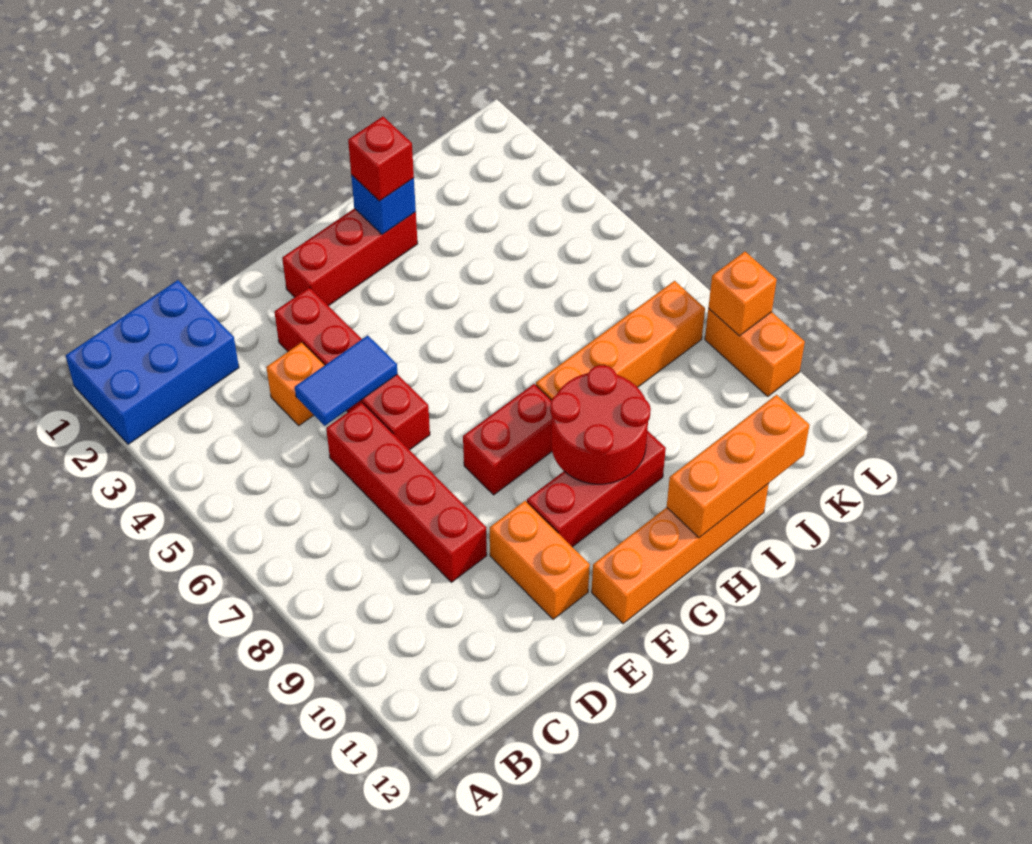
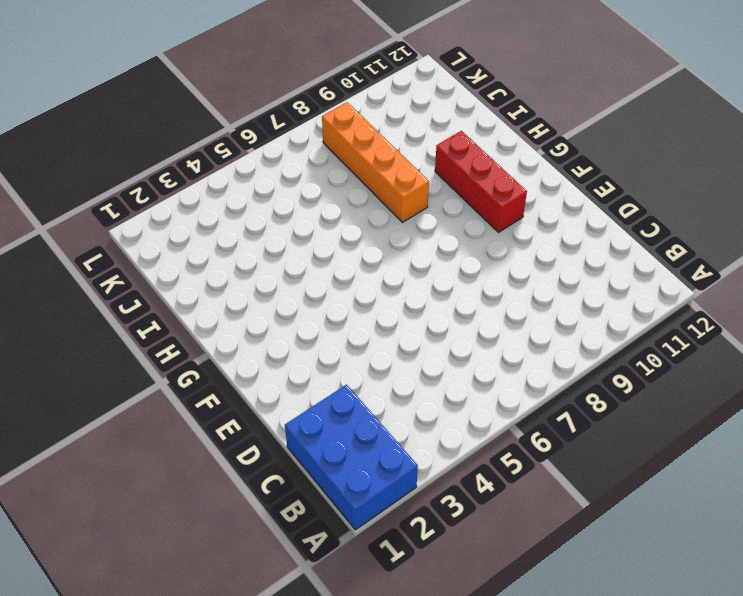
none -> orange brick D4 level 1
none -> red brick D6:D9 level 1
none -> red brick E3:E6 level 1

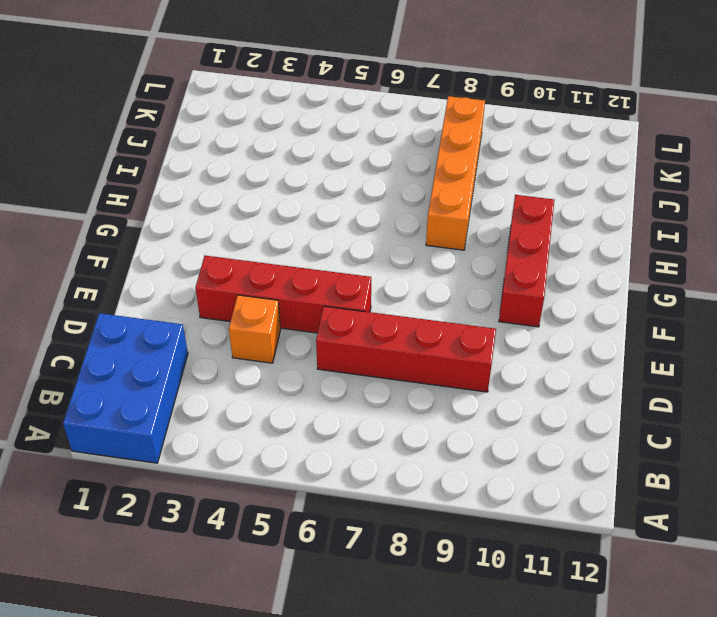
none -> orange brick E10:E11 level 1
none -> red brick F2:H2 level 1
none -> red brick F8:G8 level 1

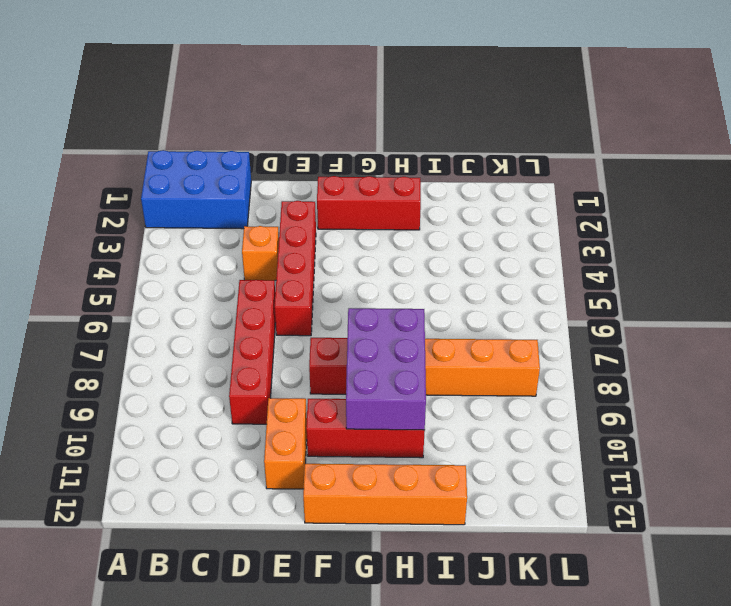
purple brick G8:H10 level 2 -> red round brick G9:H10 level 2
none -> orange brick L9:L10 level 1
none -> blue tile D5:E5 level 2
none -> blue brick H2 level 2

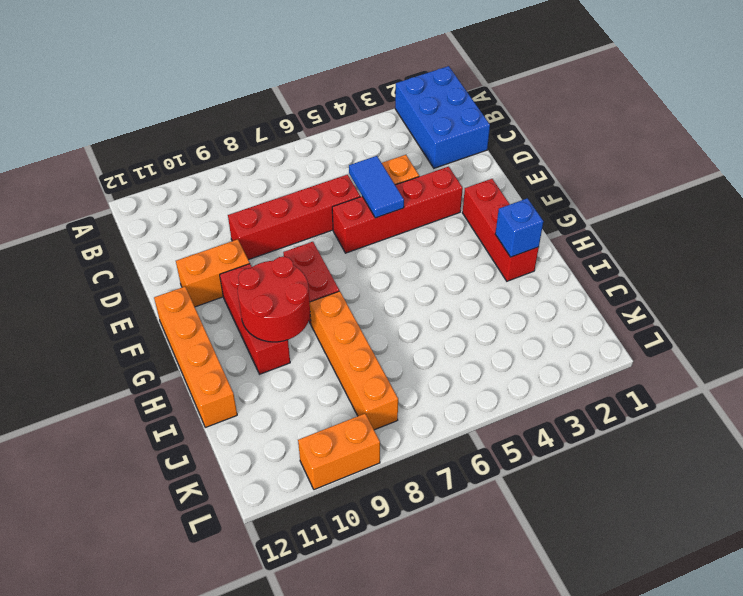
none -> orange brick H12:J12 level 2
none -> orange brick L9 level 2
none -> red brick H2 level 3

